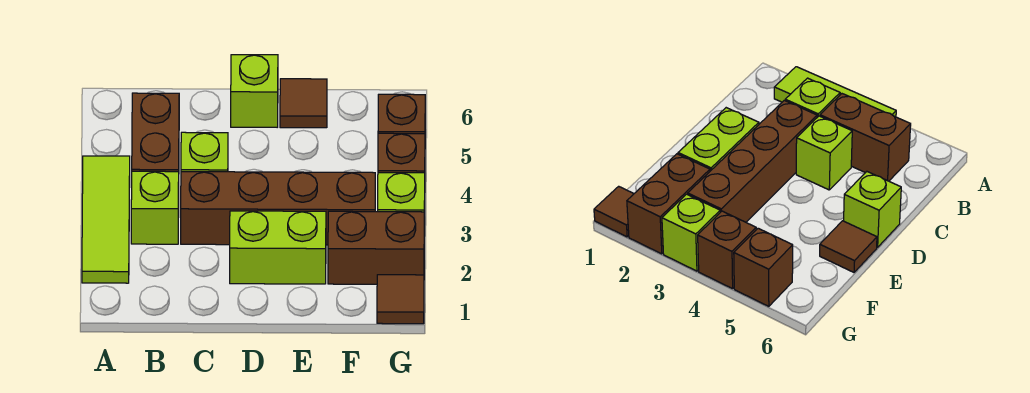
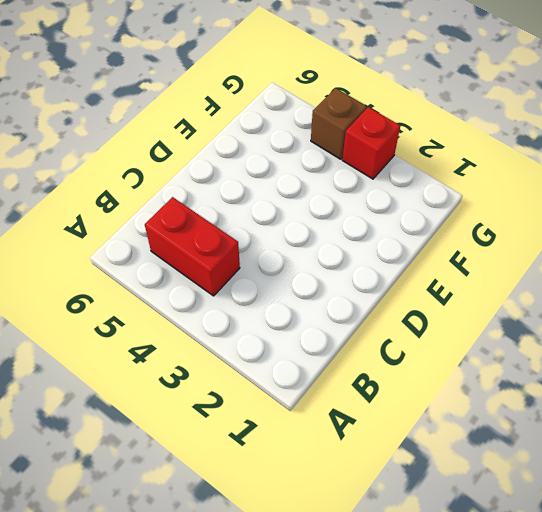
red brick B4:B5 level 1 -> brown brick B4:B5 level 1
red brick G3 level 1 -> lime brick G3 level 1
none -> lime tile A2:A4 level 1
none -> lime brick B3 level 1
none -> brown brick C3:F3 level 1

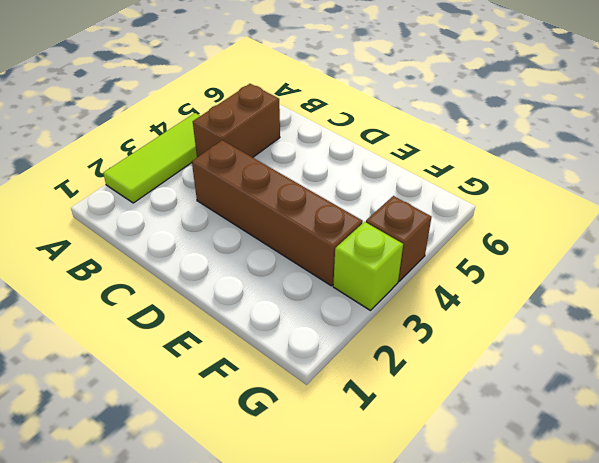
none -> lime brick B3 level 1
none -> lime brick C4 level 1
none -> lime brick D2:E2 level 1

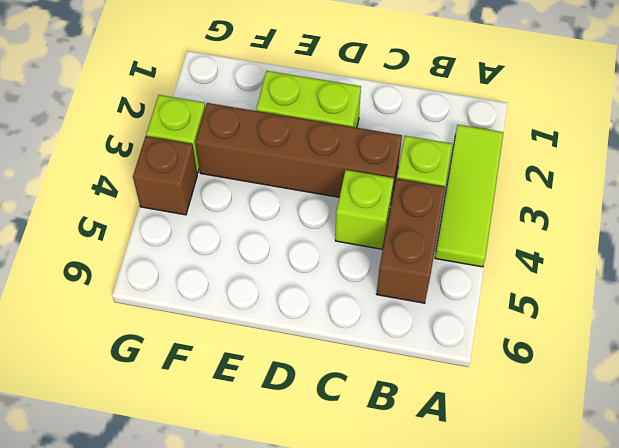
none -> lime brick D6 level 1
none -> brown tile E6 level 1
none -> brown brick F2:G2 level 1

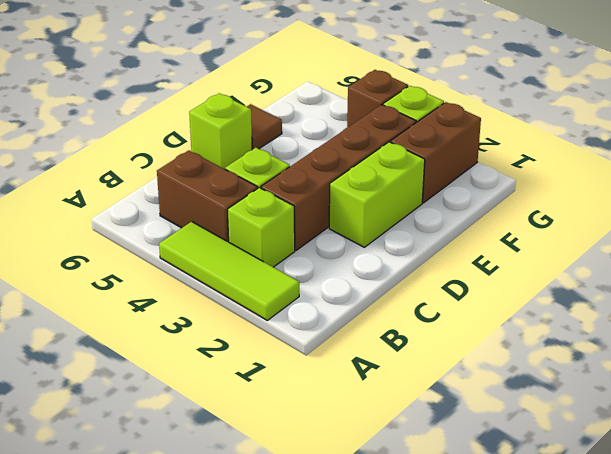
none -> brown tile G1 level 1
none -> brown brick G5 level 1

